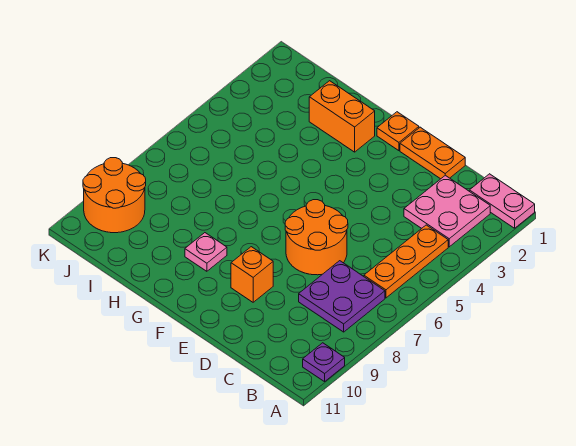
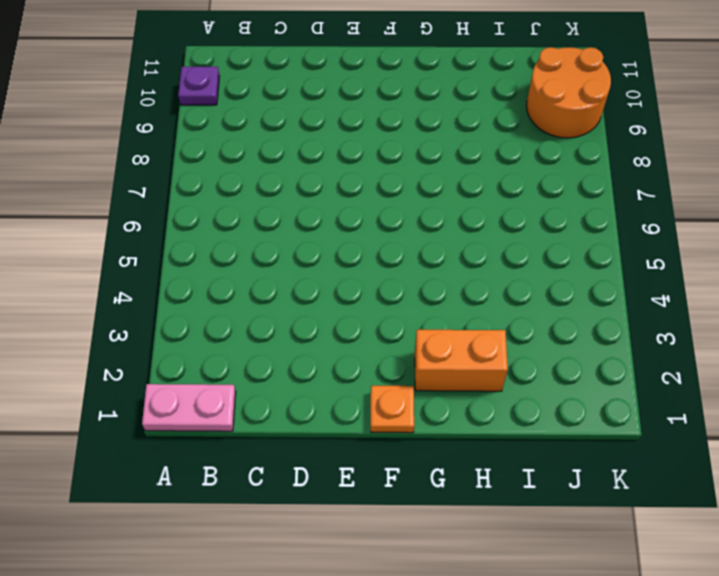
none -> pink plate B2:C3 level 1
none -> orange plate B4:B6 level 1
none -> purple plate B7:C8 level 1

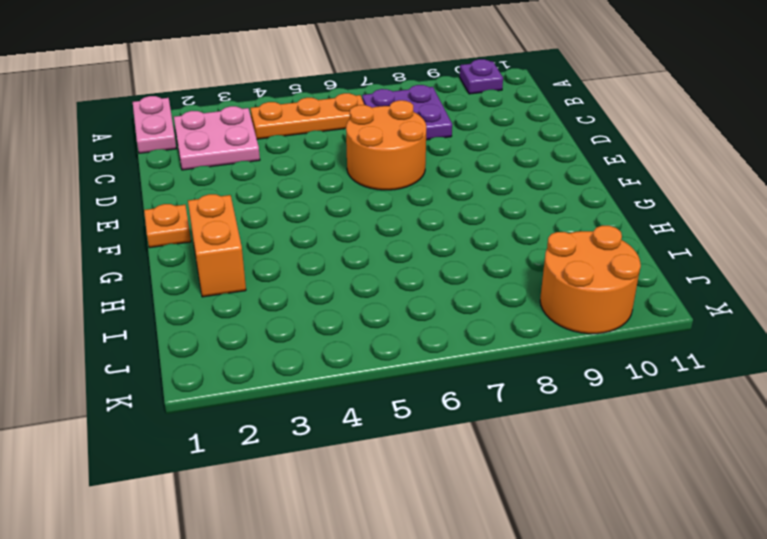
none -> orange plate D1:E1 level 1
none -> orange brick E9 level 1
none -> pink plate G9 level 1

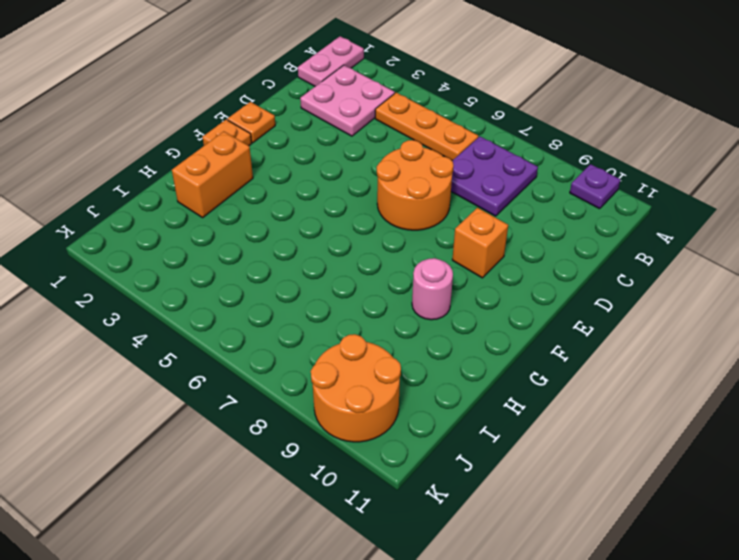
orange plate E1 level 1 -> orange plate D1:E1 level 1
pink round brick G9 level 1 -> pink plate G9 level 1

